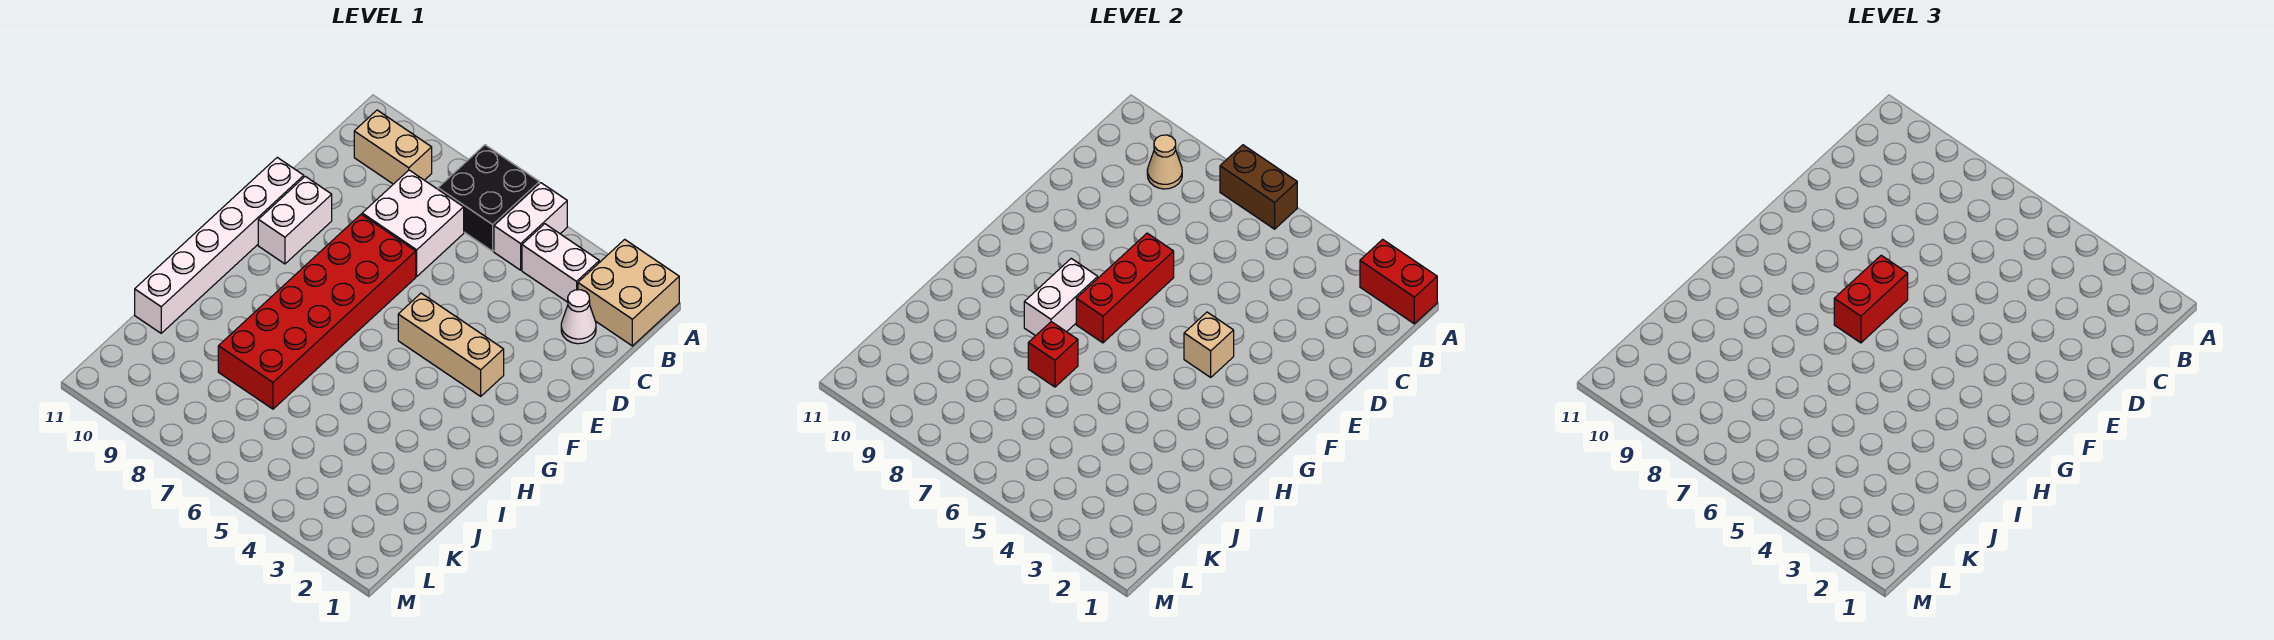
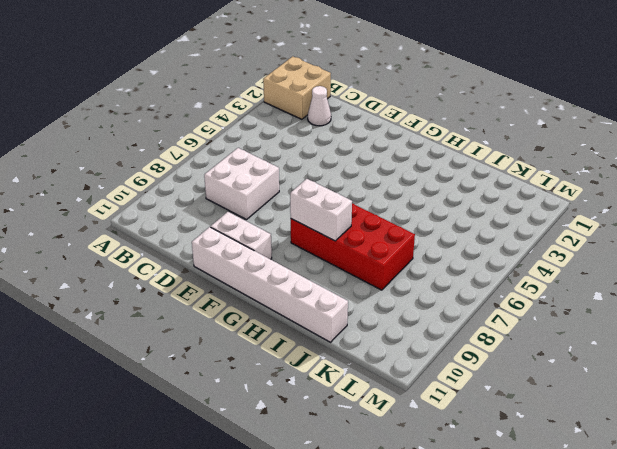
red brick G7:J8 level 1 -> red brick E7:J8 level 1
none -> white brick A5:B5 level 1
none -> black brick A6:B7 level 1
none -> white brick B3:B4 level 1

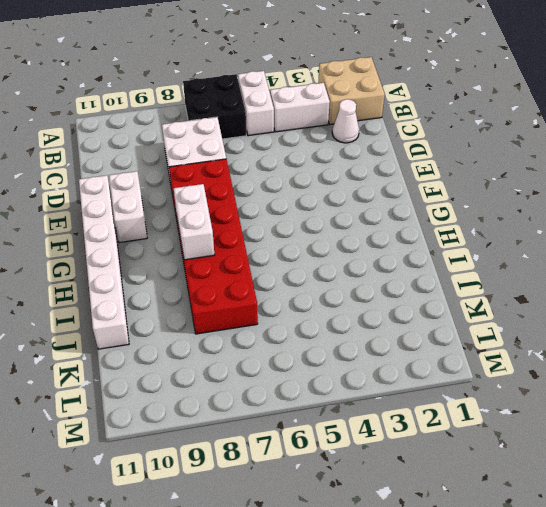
none -> tan brick B9:B10 level 1
none -> tan brick F3:F5 level 1
none -> red brick A1:A2 level 2

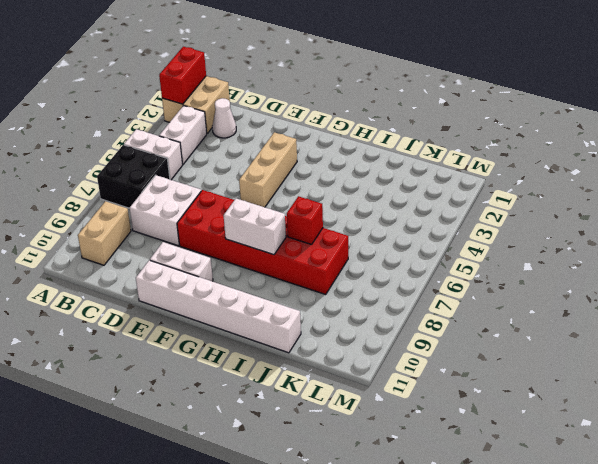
none -> brown brick A6:A7 level 2
none -> tan cone B9 level 2
none -> red brick E7:G7 level 2

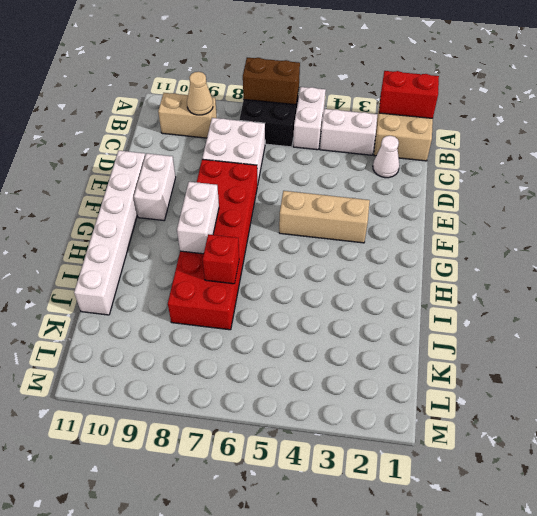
none -> red brick E7:G7 level 2
none -> tan brick F4 level 2
none -> red brick F7:G7 level 3

